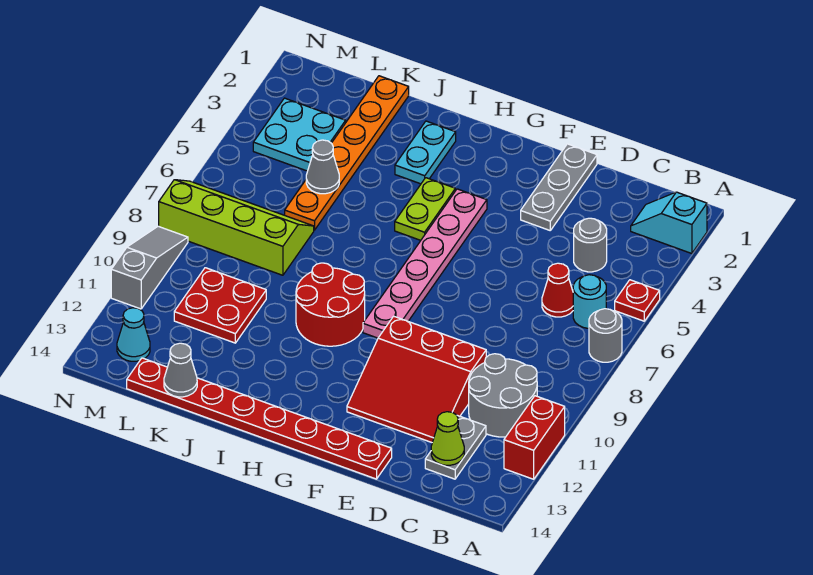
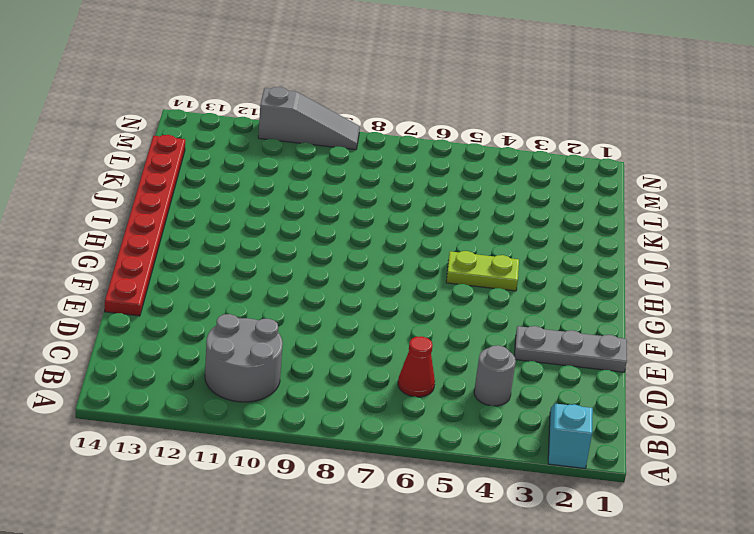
none -> red plate A5 level 1
none -> grey round brick A7 level 1
none -> red brick A11:A12 level 1

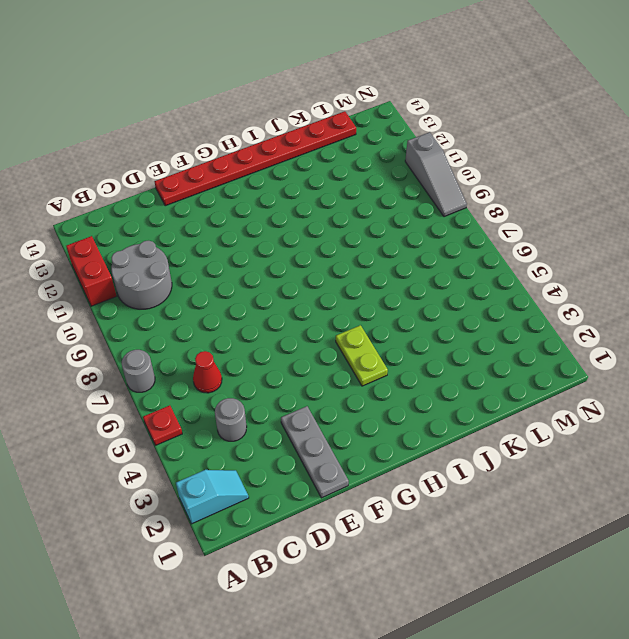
none -> cyan round brick B6 level 1
none -> grey plate C12:C13 level 1
none -> red slope D10:F12 level 1 top 10

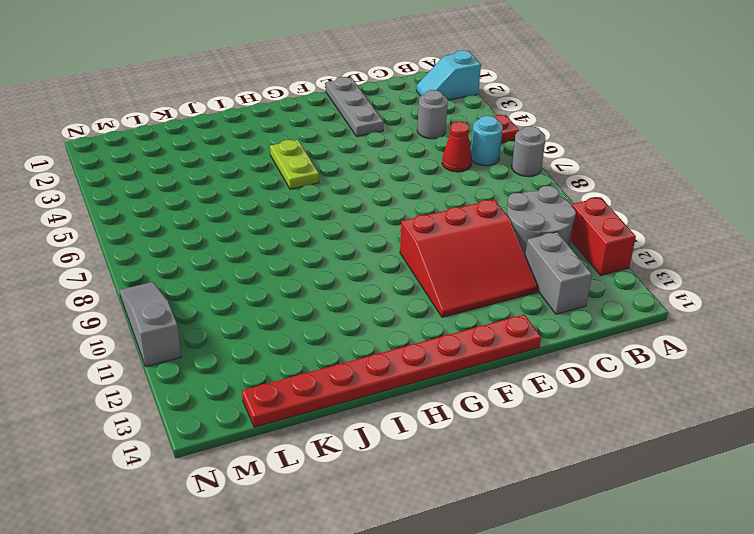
grey brick C12:C13 level 1 -> grey plate C12:C13 level 1
none -> pink plate G4:G9 level 1
none -> red round brick H9:I10 level 1
none -> cyan plate I2:I3 level 1

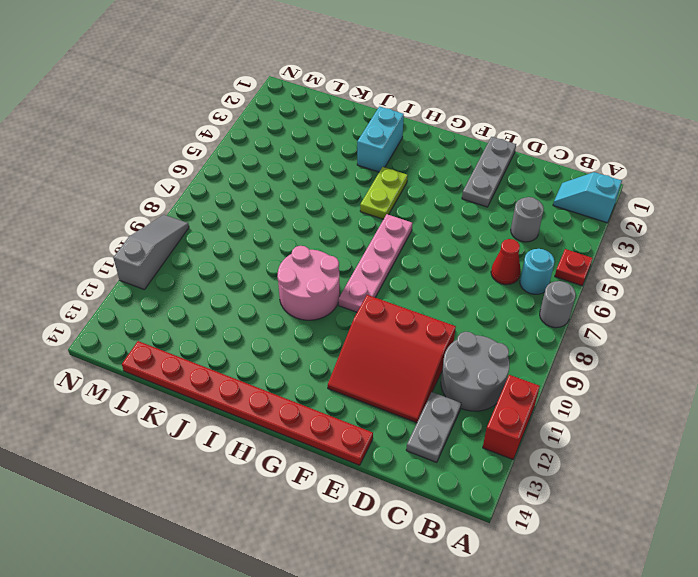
pink plate G6:G9 level 1 -> pink plate G4:G9 level 1
pink round brick H9:I10 level 1 -> red round brick H9:I10 level 1
cyan brick I2:I3 level 1 -> cyan plate I2:I3 level 1
none -> orange plate K1:K6 level 1
none -> lime slope K7:N8 level 1 top 8
none -> red plate K10:L11 level 1

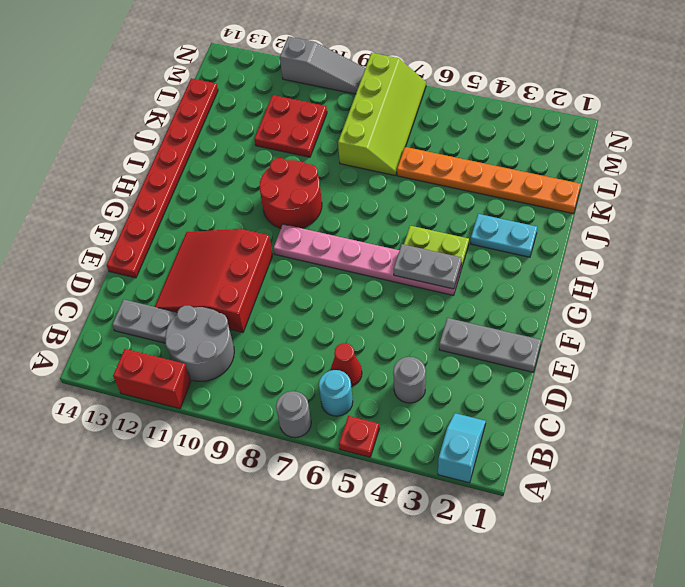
grey plate G4:G5 level 2 -> none
none -> cyan plate L3:M4 level 1
none -> cyan cone M13 level 1
none -> lime cone C13 level 2

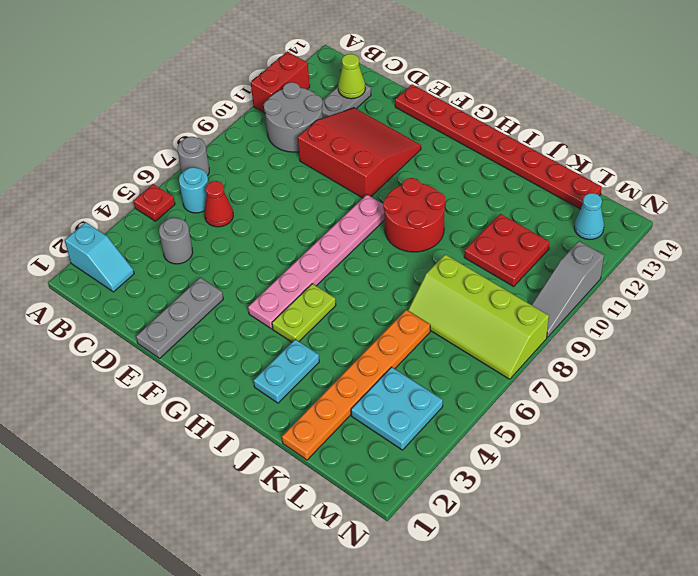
none -> grey cone K5 level 2
none -> grey cone K14 level 2

